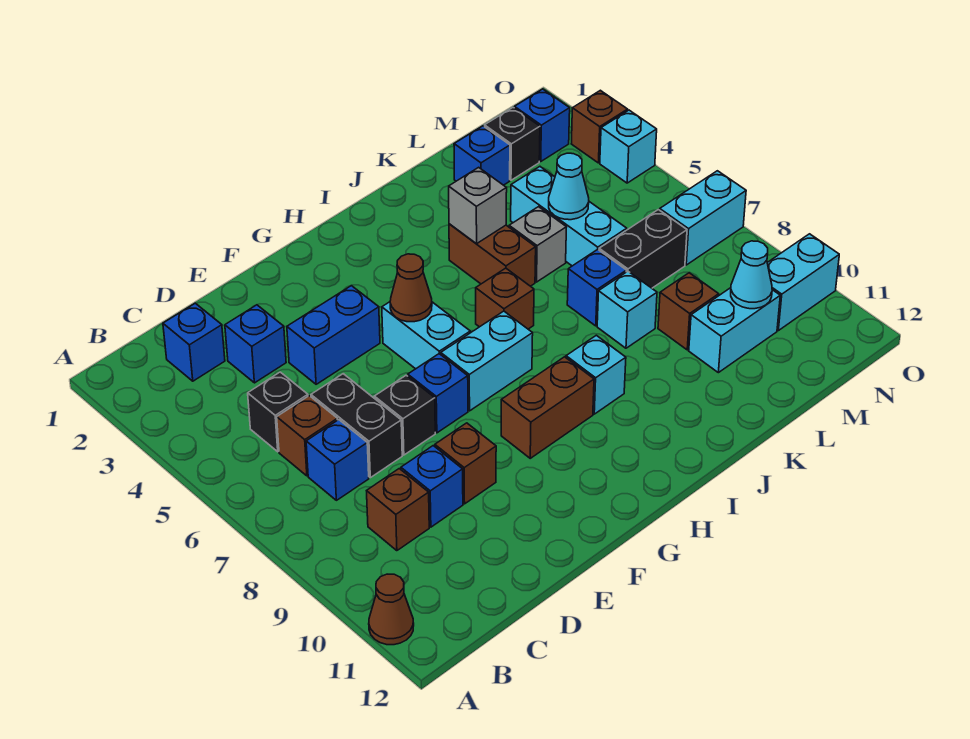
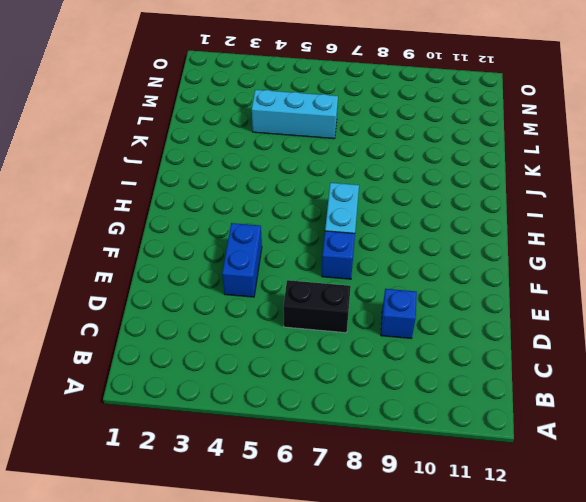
none -> brown cone A11 level 1
none -> blue brick C2 level 1
none -> black brick C5 level 1
none -> brown brick C6 level 1

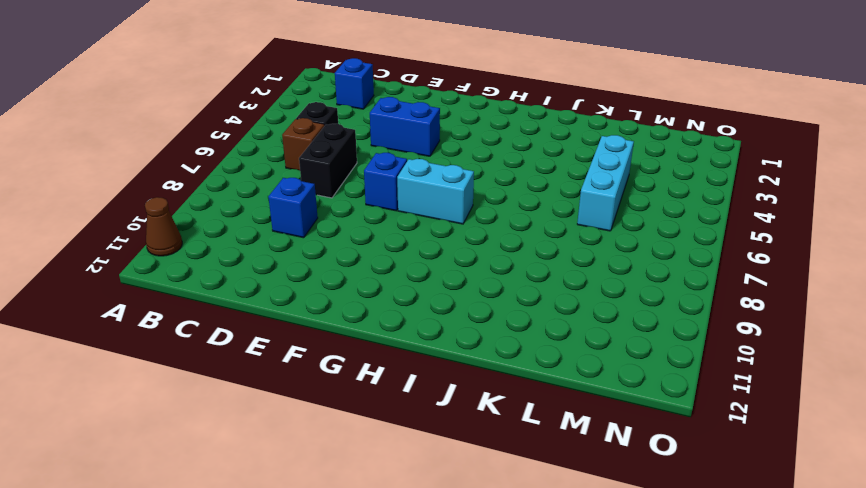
none -> blue brick C7 level 1
none -> brown brick C9 level 1
none -> blue brick D3 level 1
none -> black brick E7 level 1

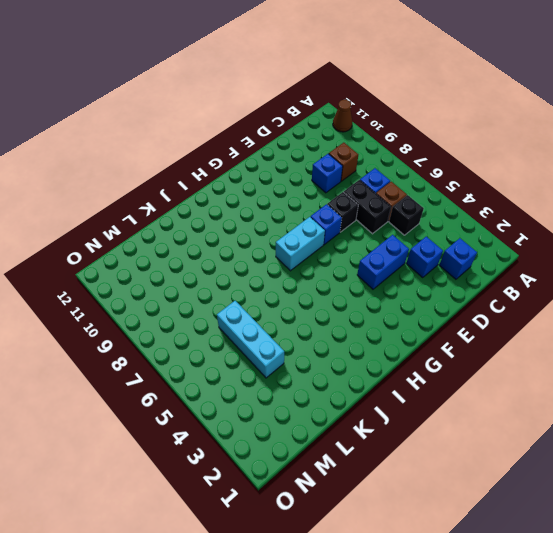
none -> brown brick E9 level 1
none -> cyan brick G5:G6 level 1
none -> brown brick G9:H9 level 1
none -> brown brick I6 level 1

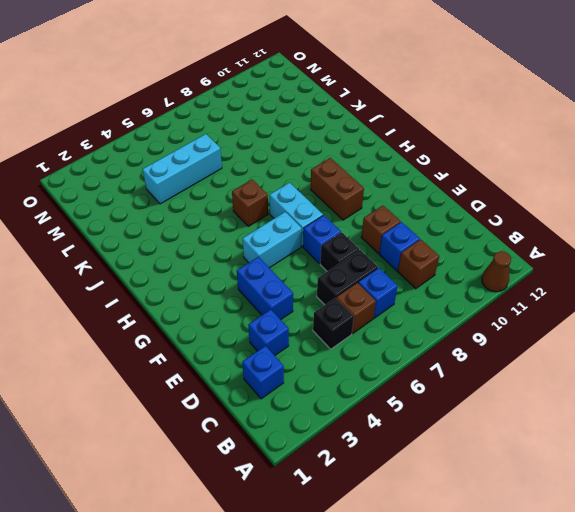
none -> cyan brick I9 level 1
none -> brown brick J4:J5 level 1
none -> grey brick K5 level 1
none -> blue brick K7 level 1

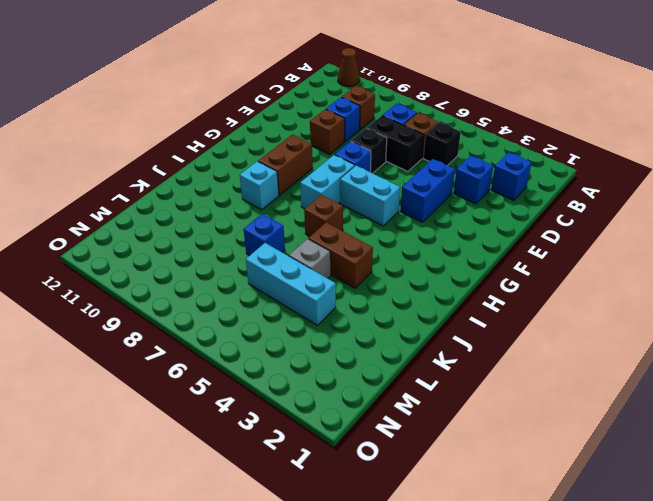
none -> cyan brick K8 level 1
none -> blue brick L2 level 1
none -> black brick L7:M7 level 1
none -> brown brick L9 level 1

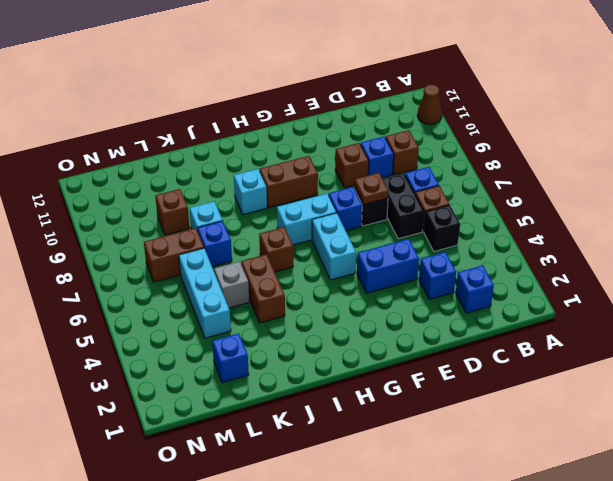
brown plate E7 level 2 -> none
brown brick L7:M7 level 1 -> black brick L7:M7 level 1
none -> cyan brick L10:M10 level 1
none -> black brick M2 level 1
none -> blue brick N2 level 1
none -> cyan brick N7:O7 level 1

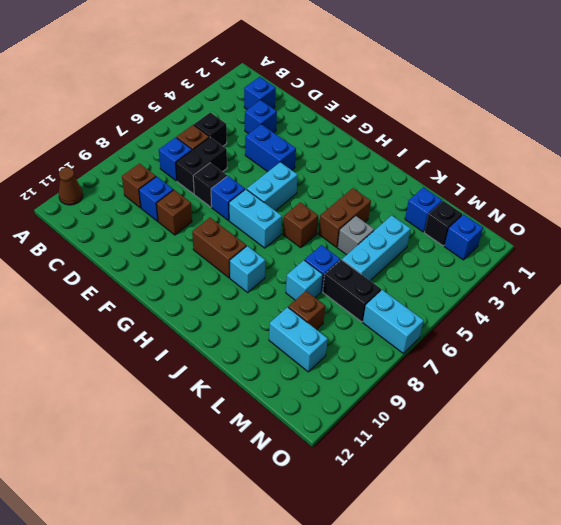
none -> cyan brick N10:O10 level 1
none -> brown brick O3 level 1
none -> cyan brick O4 level 1
none -> brown cone G5 level 2

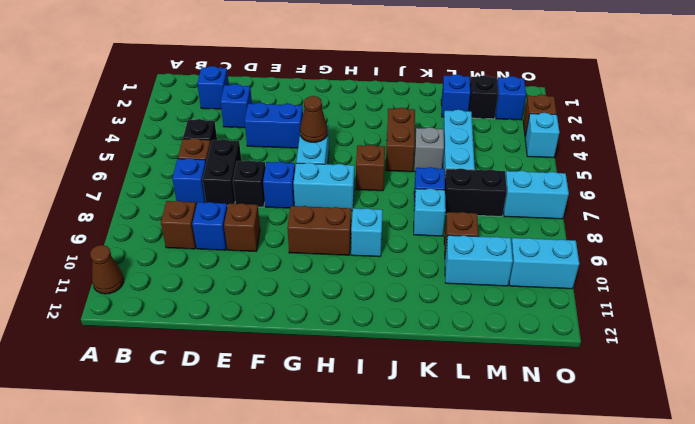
none -> grey brick J4 level 2
none -> cyan cone L5 level 2
none -> cyan cone M10 level 2

